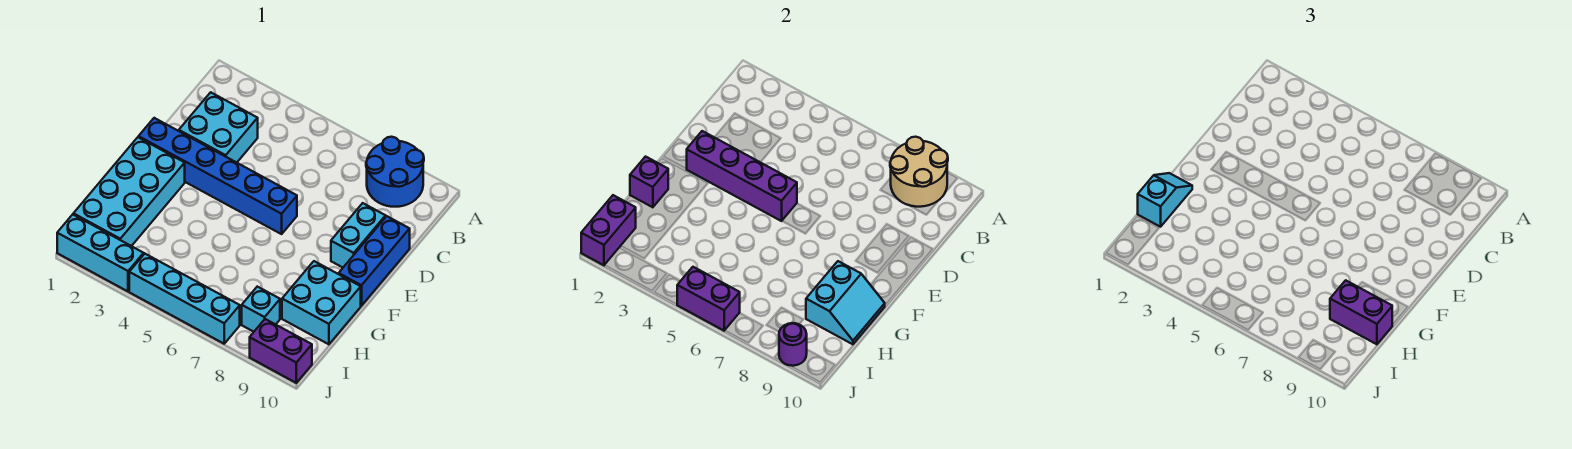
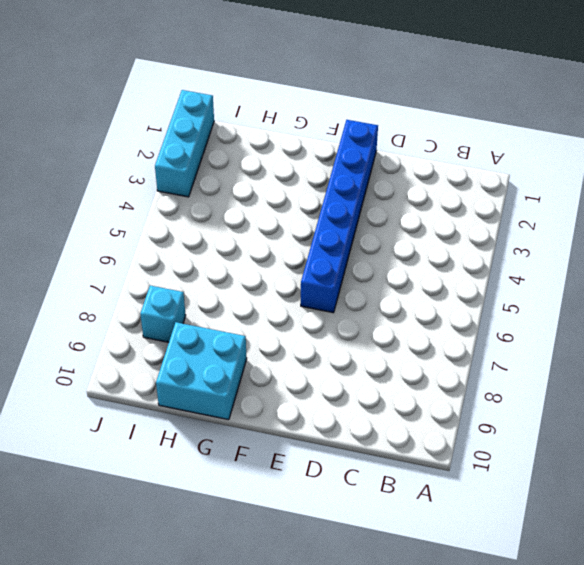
none -> blue round brick A8:B9 level 1
none -> cyan brick C2:D3 level 1
none -> cyan brick D9:E9 level 1

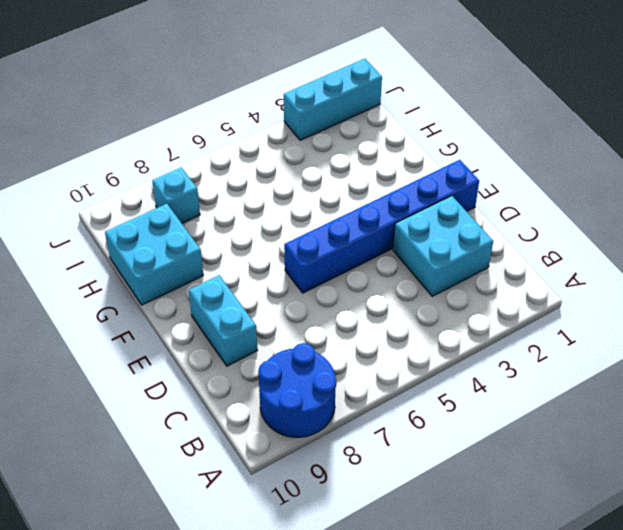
none -> blue brick D10:F10 level 1
none -> cyan brick F1:I2 level 1
none -> cyan brick J4:J7 level 1

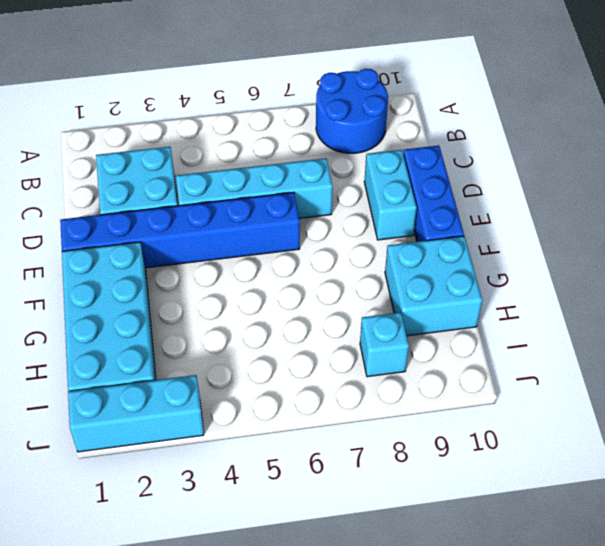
cyan brick D4:D7 level 1 -> cyan brick J4:J7 level 1
none -> purple brick J9:J10 level 1
none -> tan round brick A8:B9 level 2
none -> purple brick E2:E5 level 2

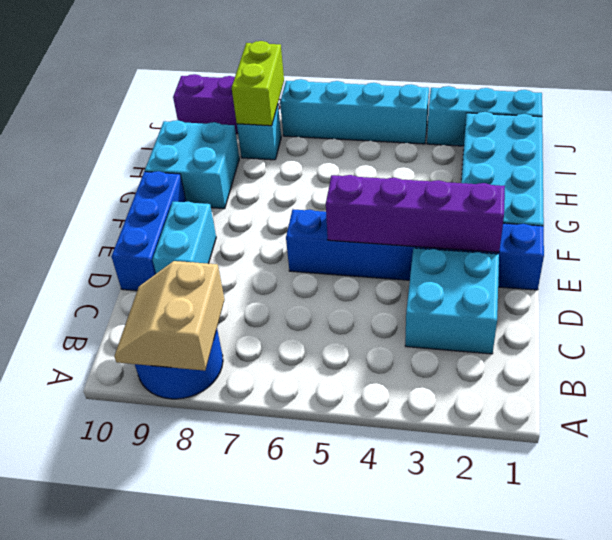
tan slope A8:B9 level 2 top 8 -> tan round brick A8:B9 level 2
lime brick I8:J8 level 2 -> none
none -> purple brick G1 level 2
none -> cyan slope G9:H10 level 2 top 9
none -> purple brick I1:J1 level 2

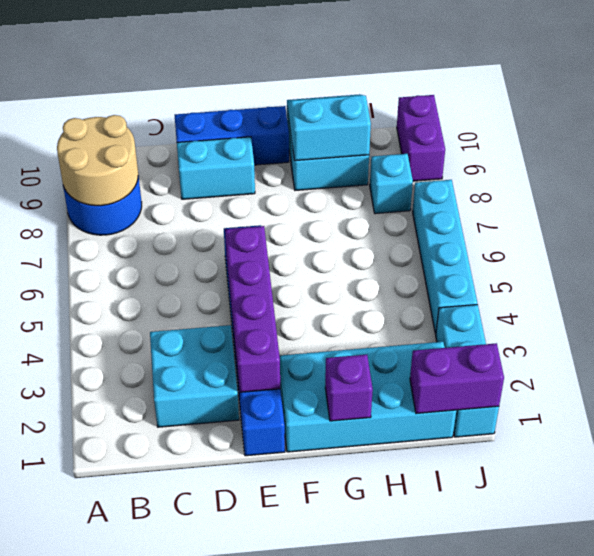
none -> purple brick J5:J6 level 2
none -> purple round brick J9 level 2
none -> cyan slope G1:H1 level 3 top H

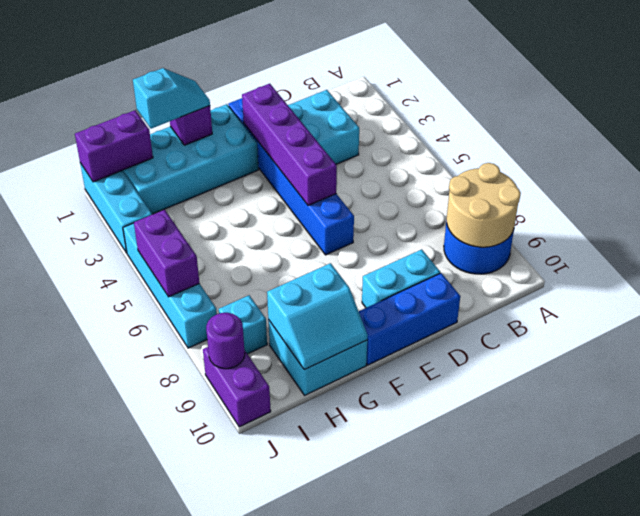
none -> purple brick H9:H10 level 3

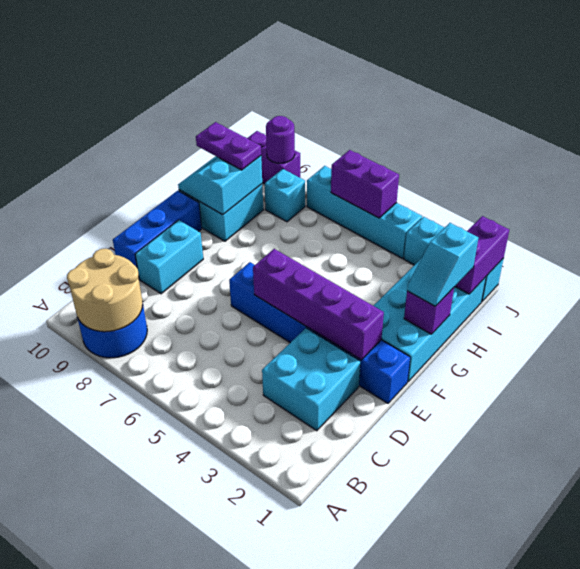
purple plate H9:H10 level 3 -> purple brick H9:H10 level 3

